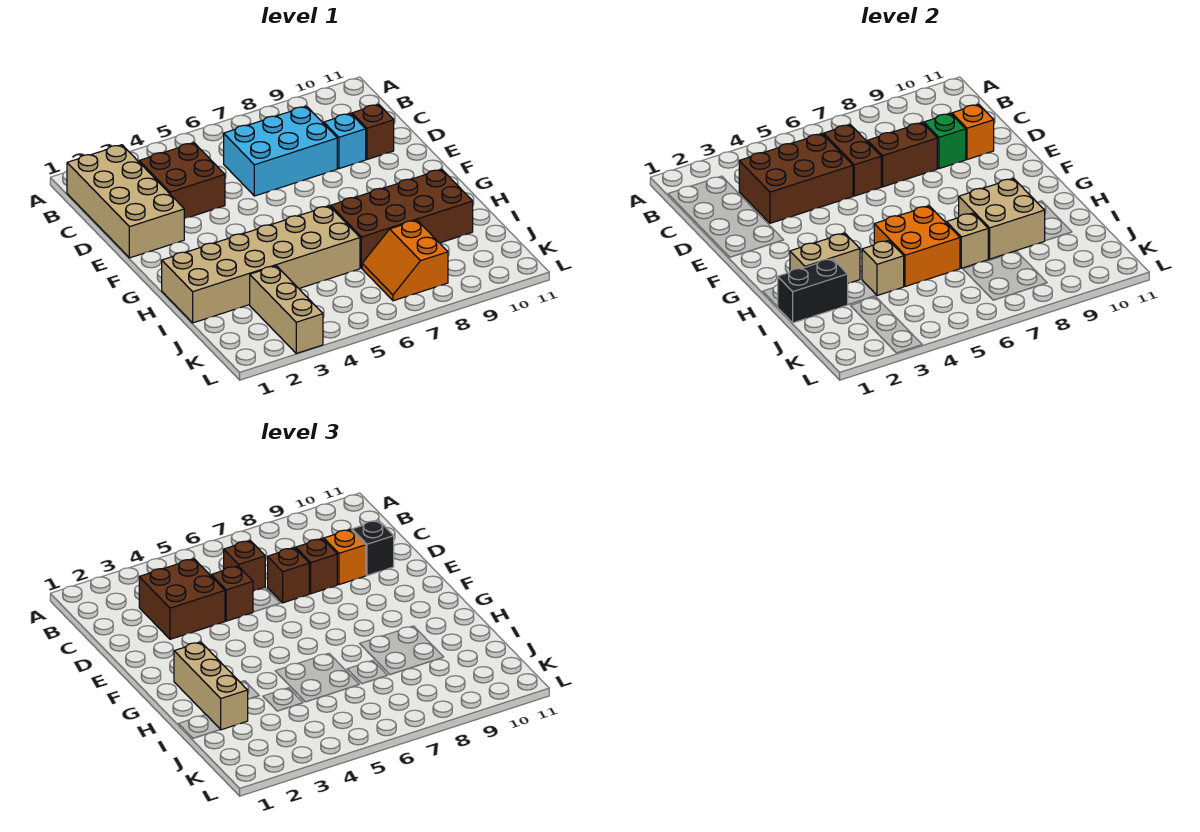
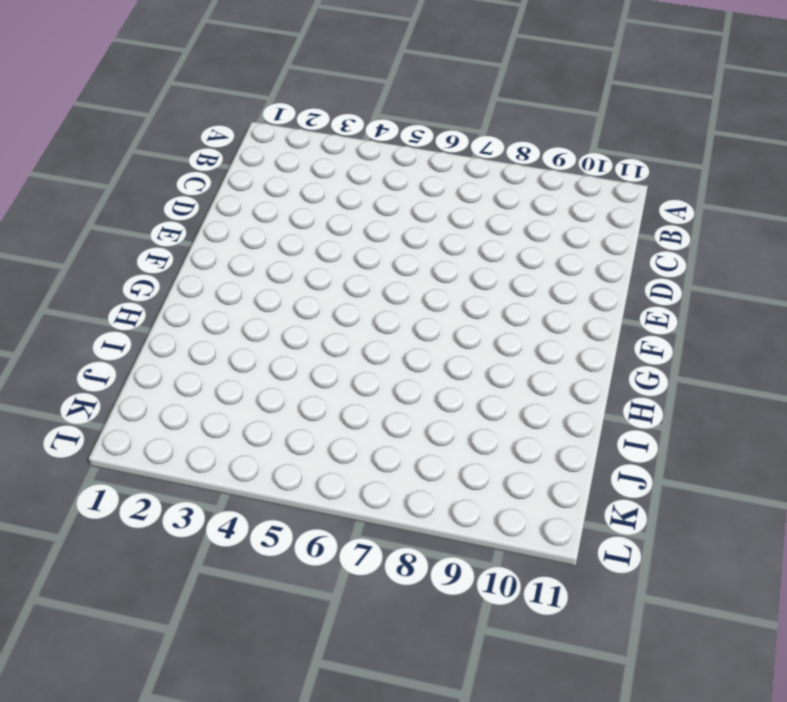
none -> tan brick B1:E2 level 1
none -> brown brick C3:D4 level 1
none -> cyan brick C6:D8 level 1

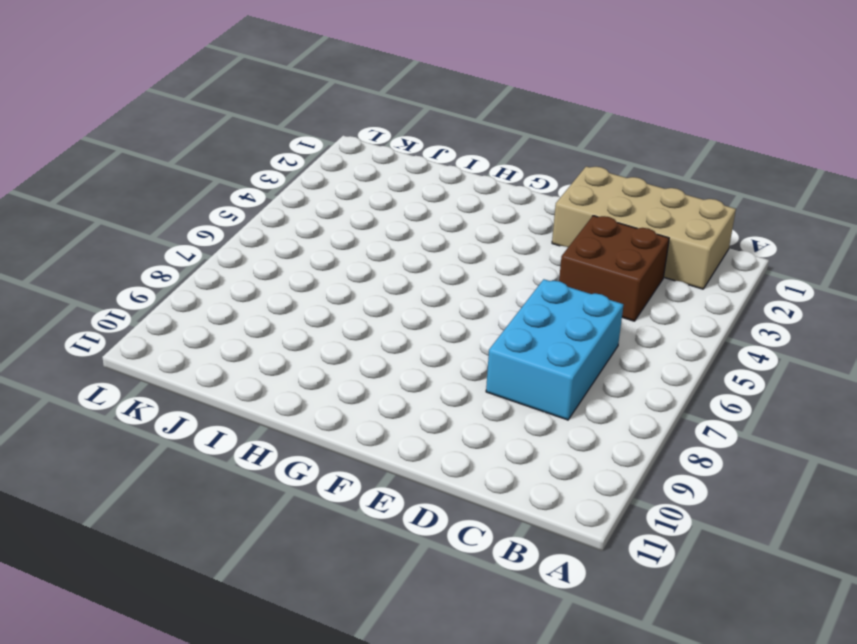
none -> cyan brick D9 level 1
none -> brown brick D10 level 1
none -> tan brick H1:I6 level 1

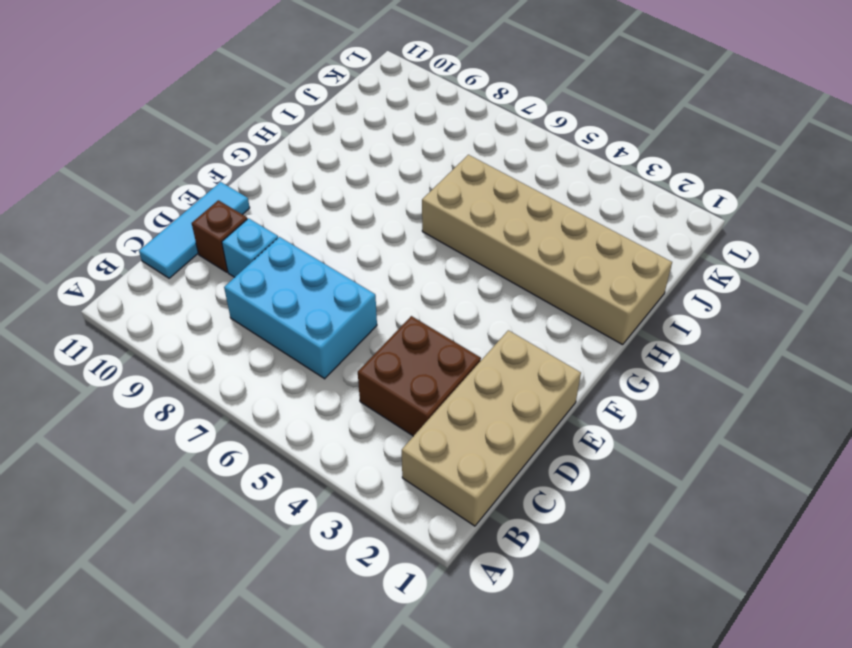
cyan tile C11:E11 level 1 -> none
none -> brown brick H7:I10 level 1
none -> tan brick J3:L3 level 1
none -> orange slope J7:K8 level 1 top 8

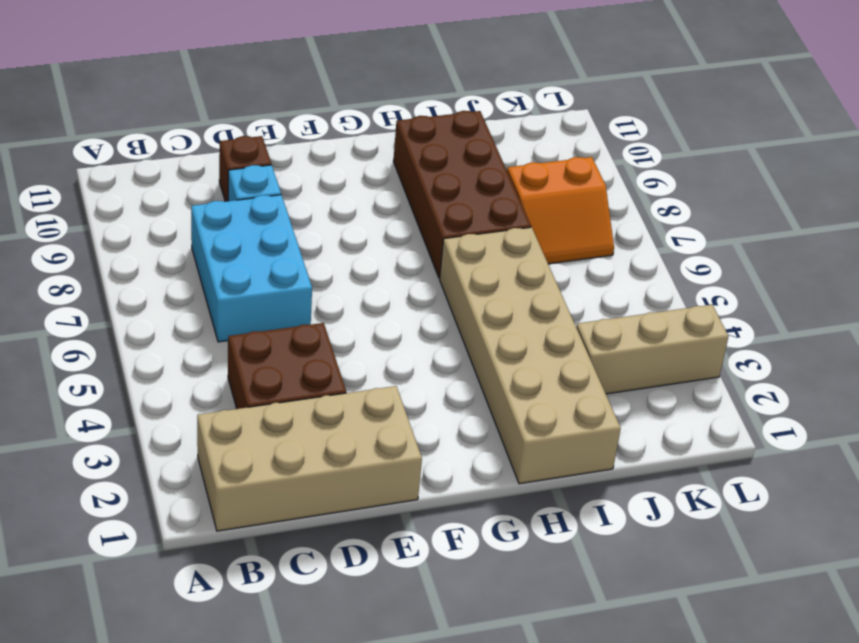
none -> brown brick C3:D5 level 2
none -> brown brick C6:D6 level 2
none -> brown brick D7:D8 level 2

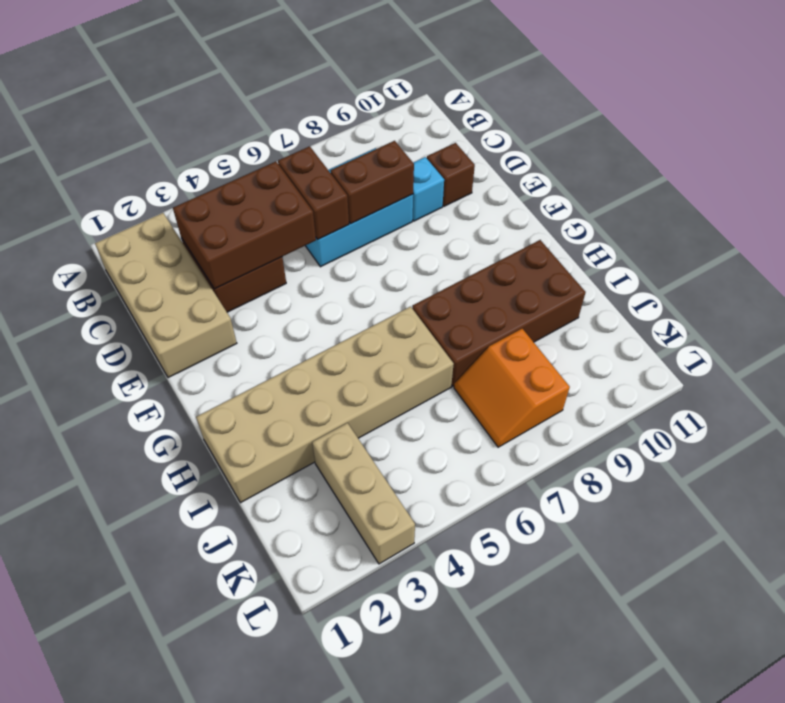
none -> green brick D9 level 2
none -> orange brick D10 level 2
none -> tan brick H2:H3 level 2

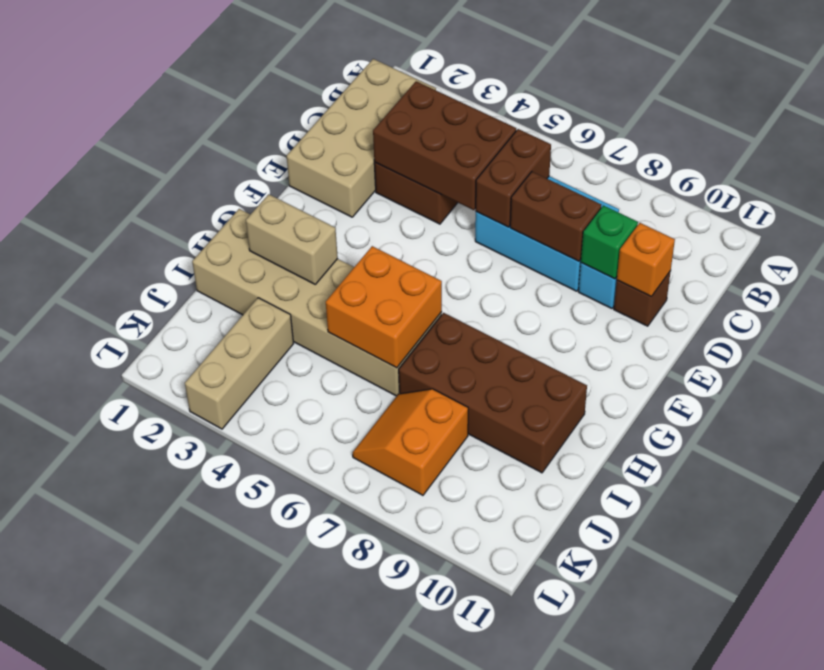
none -> tan brick H8:I9 level 2
none -> black brick I1:I2 level 2
none -> tan brick I4 level 2

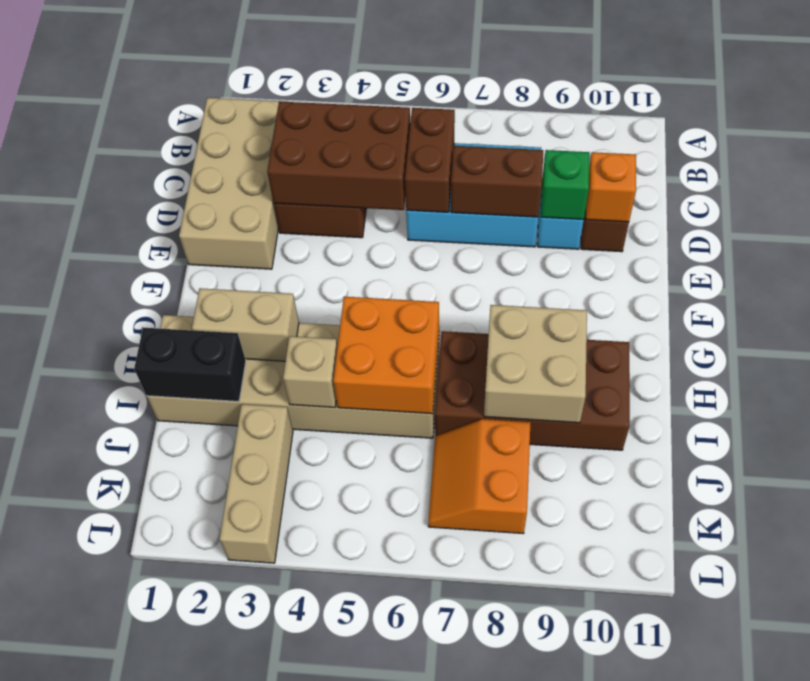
none -> tan brick I7 level 2
none -> brown brick C3:D4 level 3
none -> brown brick C6 level 3

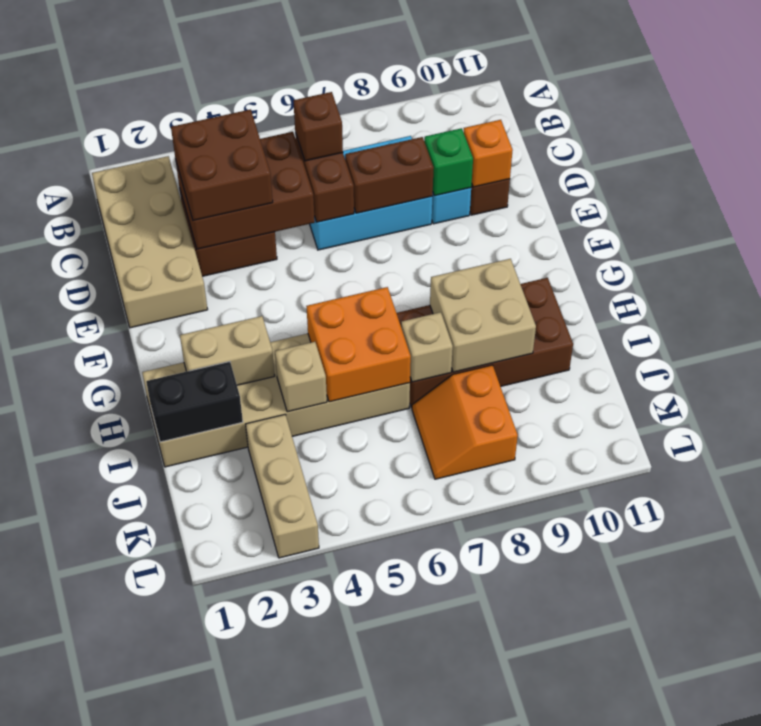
none -> brown brick D5 level 3
none -> brown brick D7 level 3
none -> brown brick D8 level 3

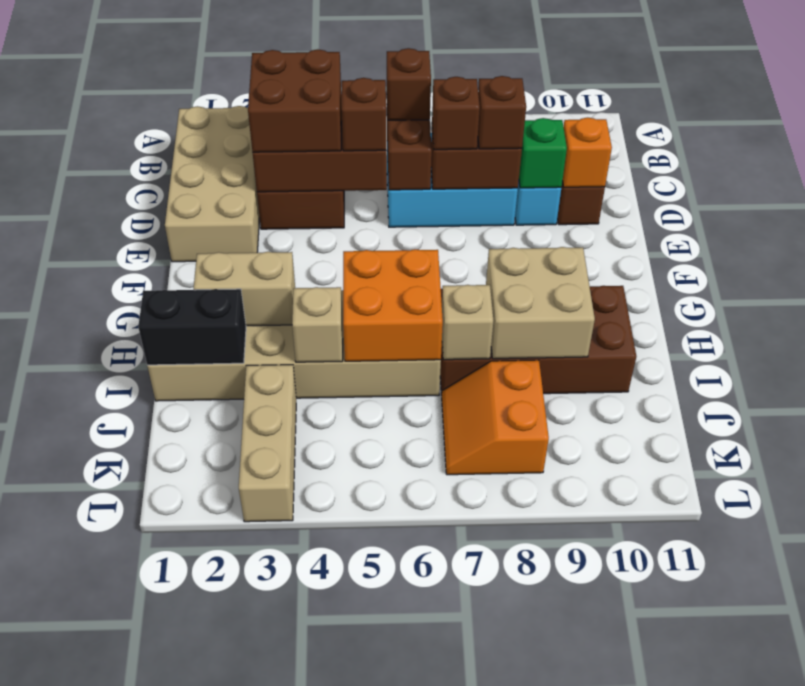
none -> orange brick D9 level 3
none -> black brick D10 level 3
none -> tan brick G2:I2 level 3

